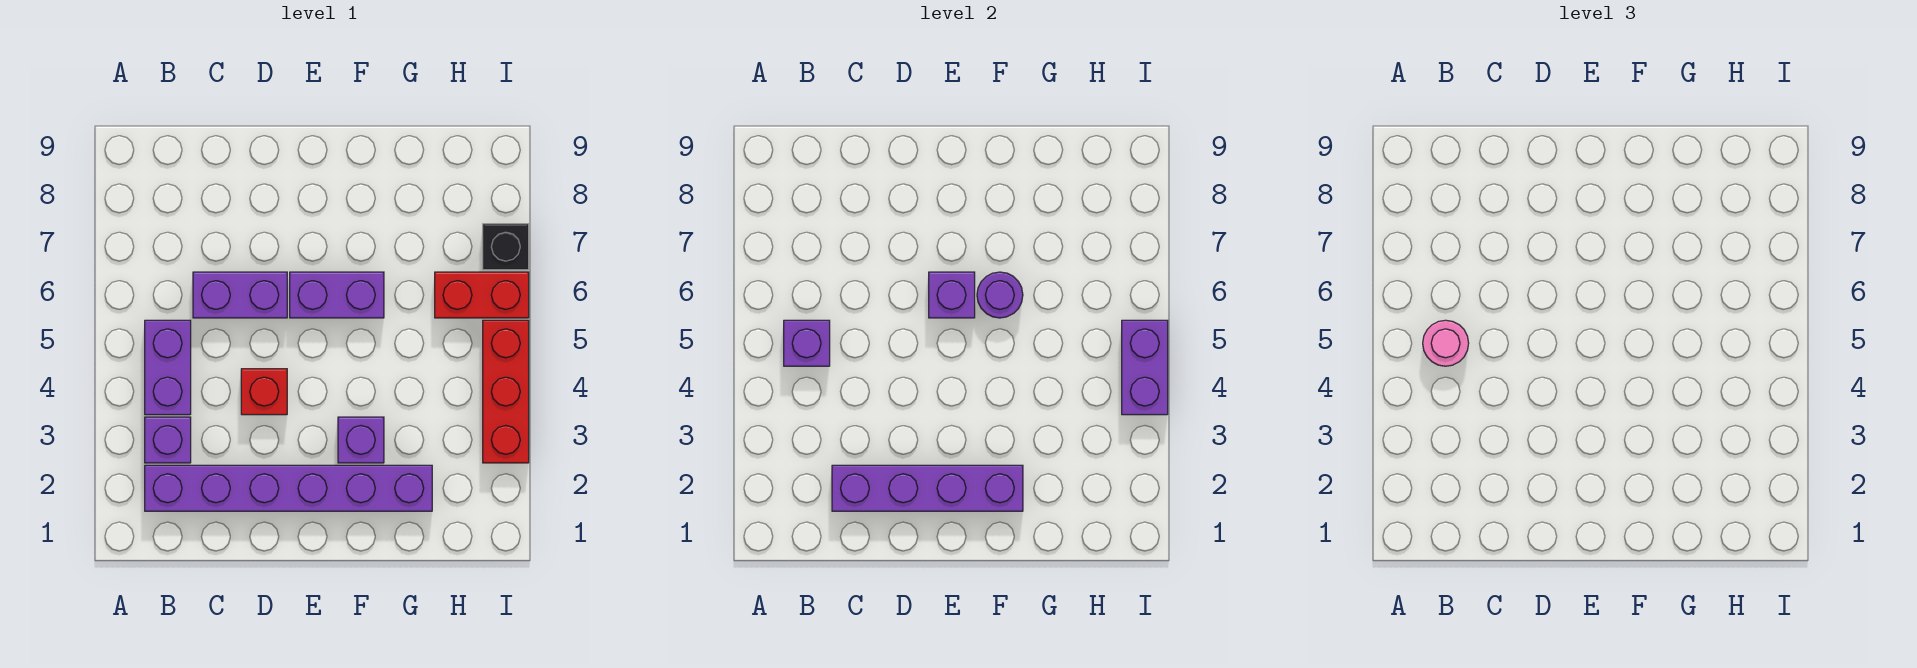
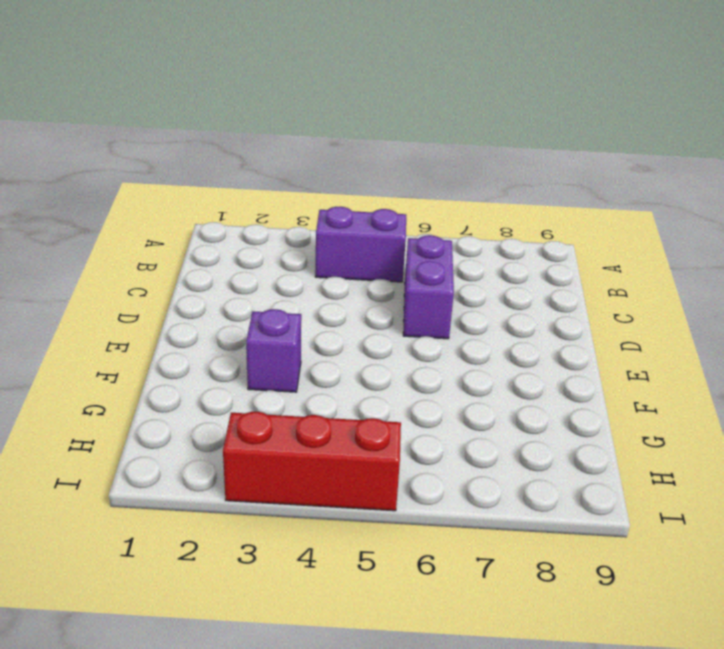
none -> purple brick B2:G2 level 1
none -> purple brick B3 level 1
none -> red brick D4 level 1

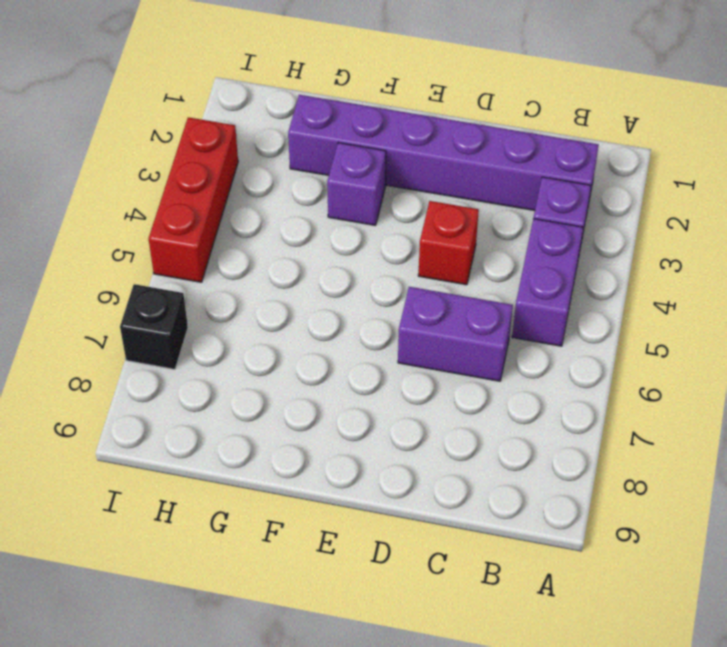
none -> purple brick E6:F6 level 1
none -> red brick H6:I6 level 1
none -> purple brick B5 level 2

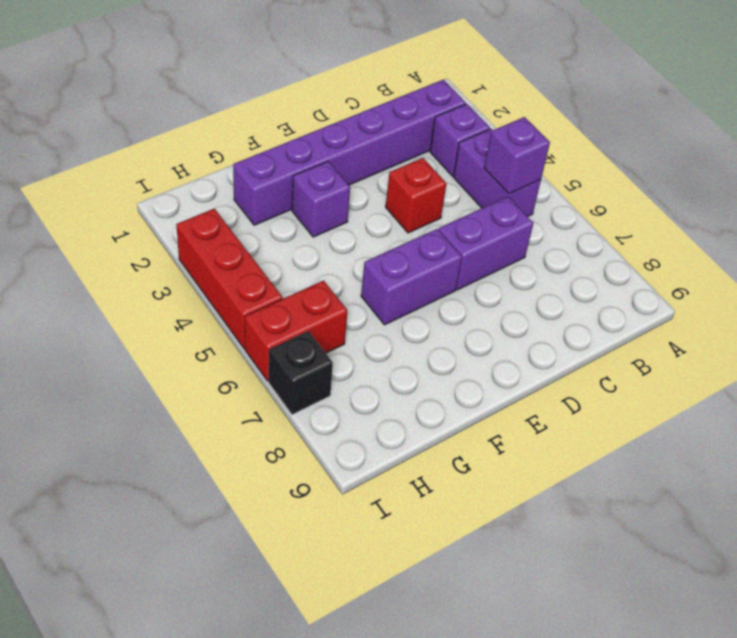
none -> purple brick C2:F2 level 2
none -> purple brick E6 level 2
none -> purple round brick F6 level 2

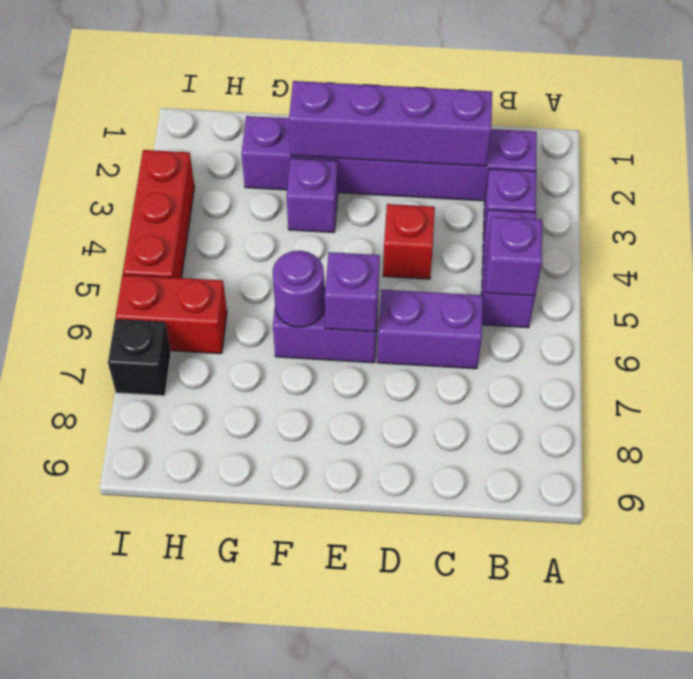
none -> purple brick I4:I5 level 2
none -> pink round brick B5 level 3

